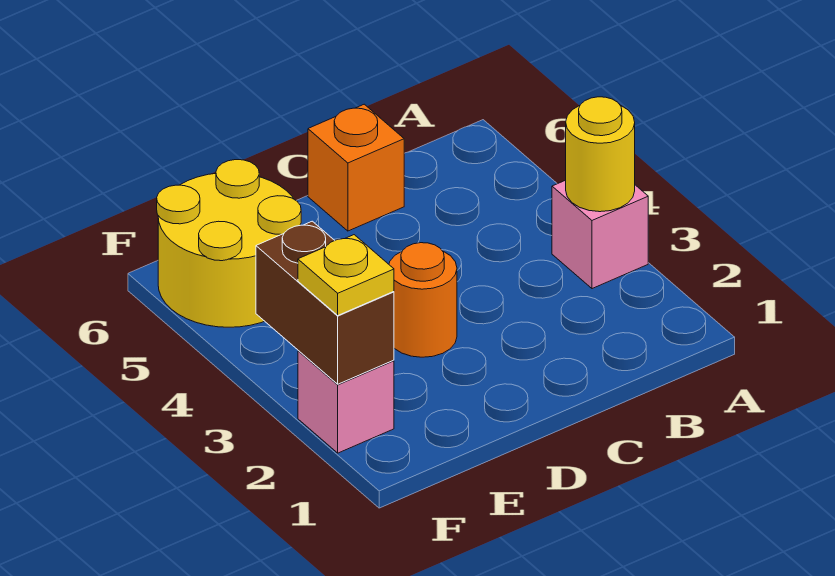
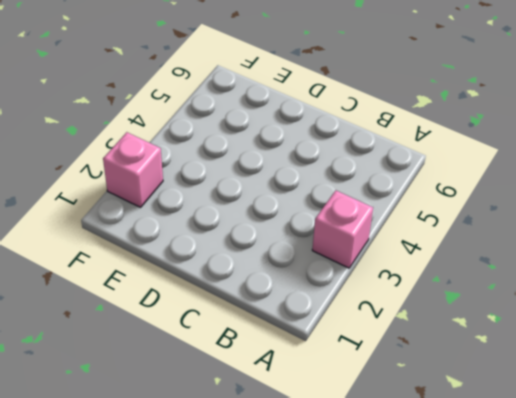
none -> orange brick C6 level 1
none -> orange round brick D3 level 1

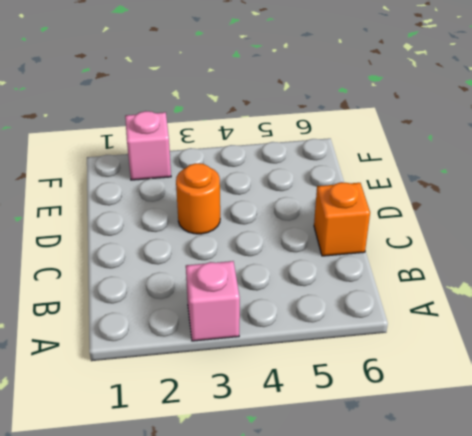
none -> yellow round brick E5:F6 level 1
none -> yellow round brick A3 level 2

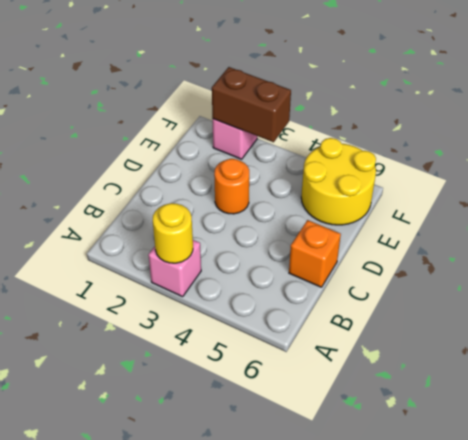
none -> yellow plate F2 level 3

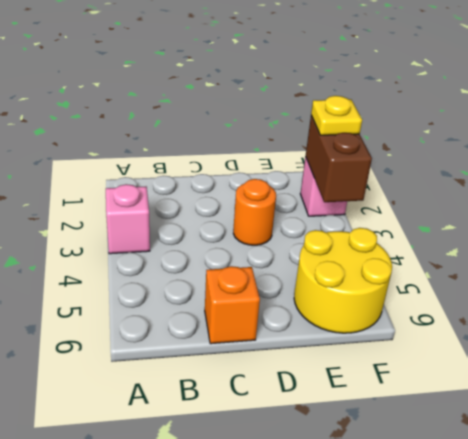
none -> yellow round brick A3 level 2

